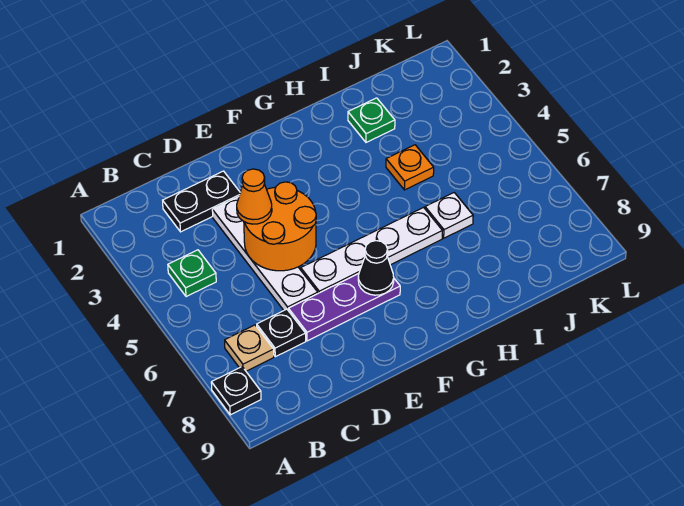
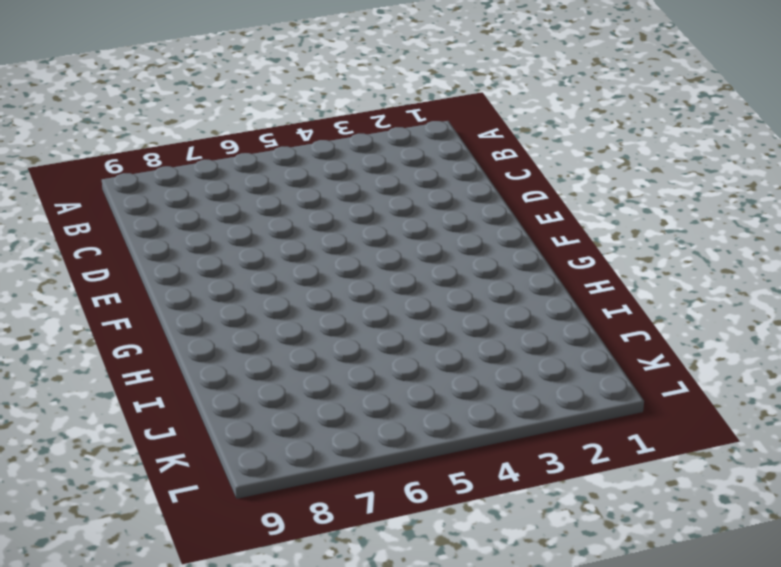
none -> black plate A8 level 1
none -> green plate B4 level 1
none -> tan plate B7 level 1

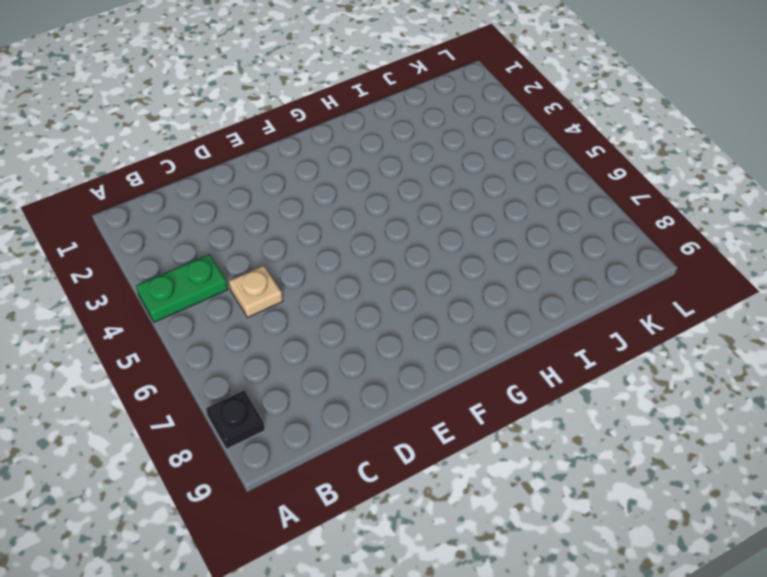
green plate A4:B4 level 1 -> green plate B4 level 1
tan plate C5 level 1 -> tan plate B7 level 1
none -> black plate C2:D2 level 1
none -> black plate C7 level 1
none -> white plate D3:D6 level 1

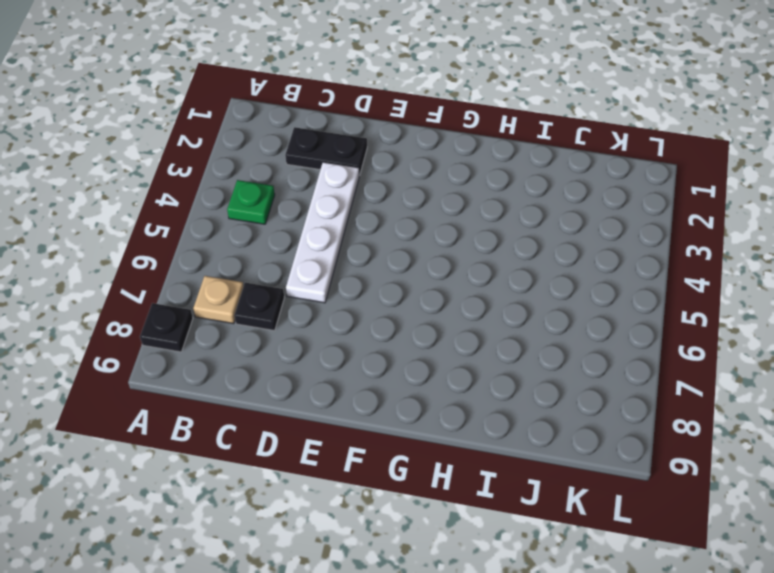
none -> purple plate D7:F7 level 1
none -> white plate E6:H6 level 1
none -> green plate I2 level 1

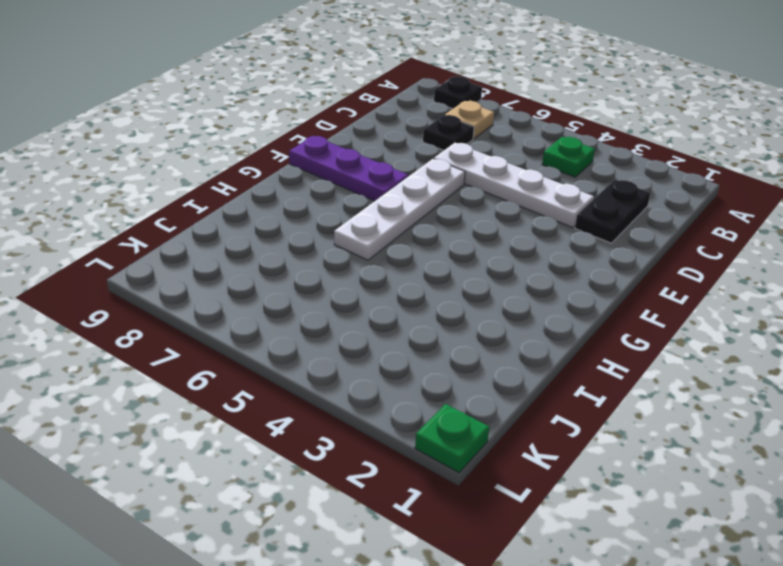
purple plate F7:F9 level 1 -> purple plate D7:F7 level 1
green plate L1 level 1 -> green plate I2 level 1
none -> orange plate I4 level 1
none -> white plate I6 level 1
none -> orange round brick D4:E5 level 2

